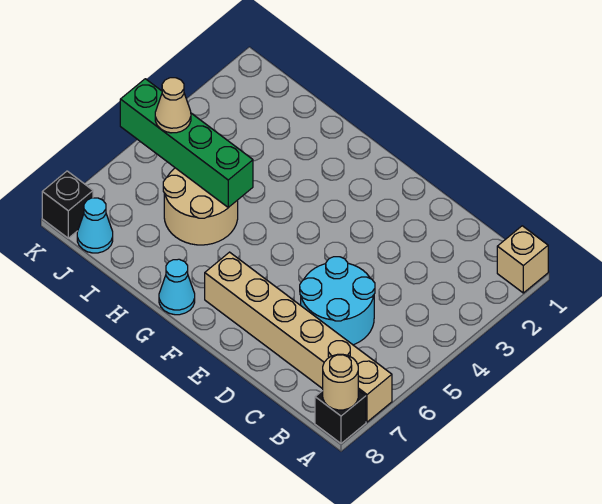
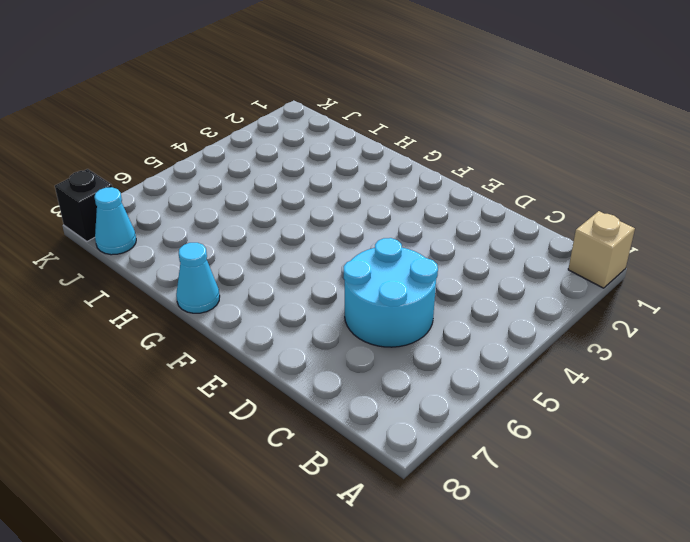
none -> tan brick A7:F7 level 1
none -> black brick A8 level 1

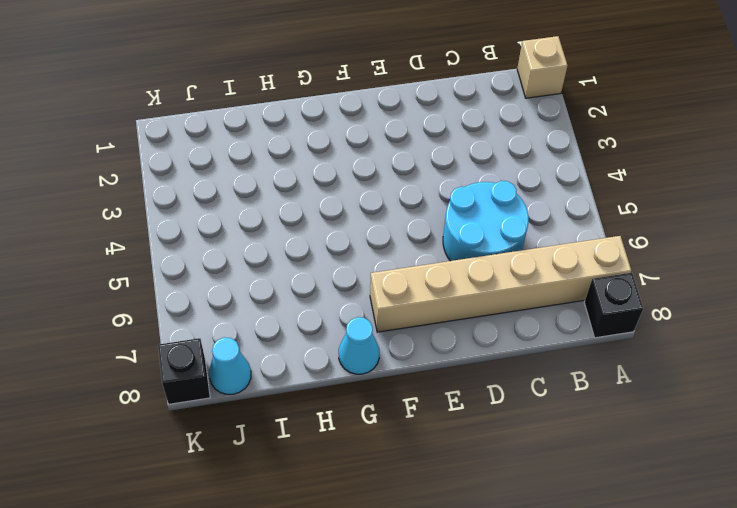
none -> tan round brick H5:I6 level 1
none -> tan round brick A8 level 2

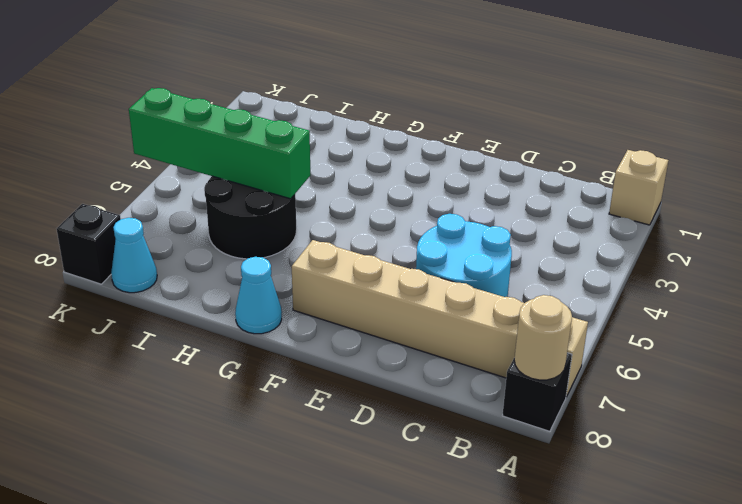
black round brick H5:I6 level 1 -> tan round brick H5:I6 level 1
none -> tan cone J5 level 3

